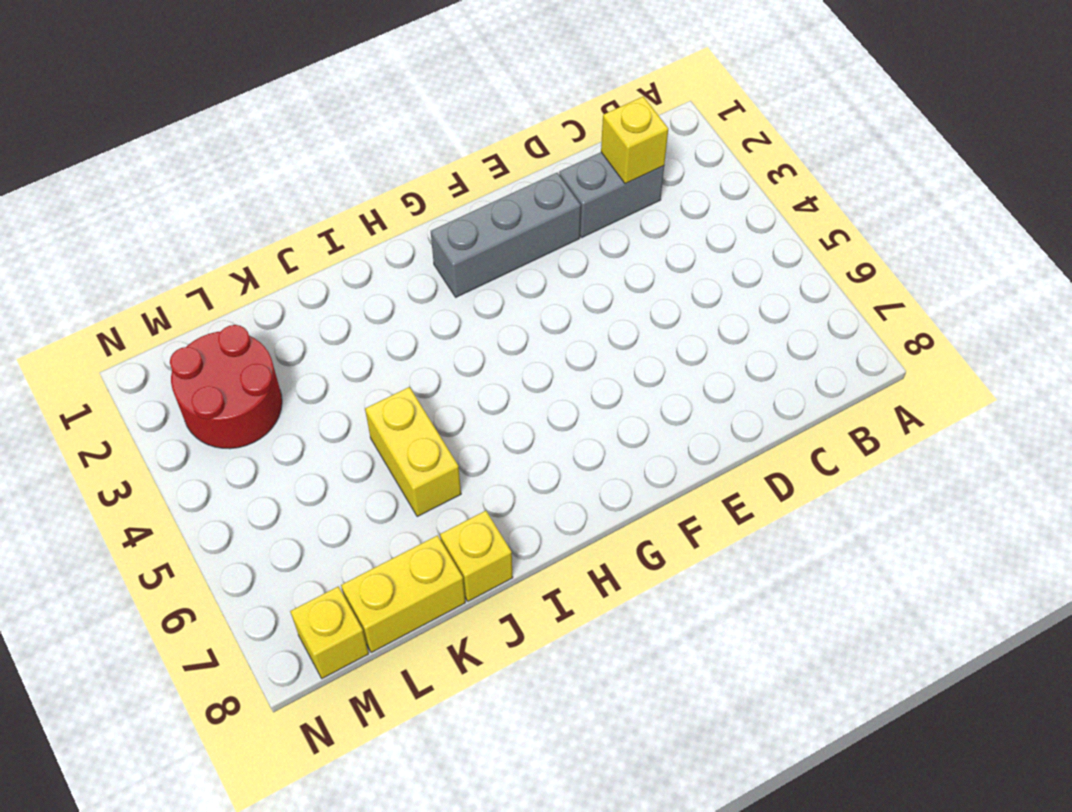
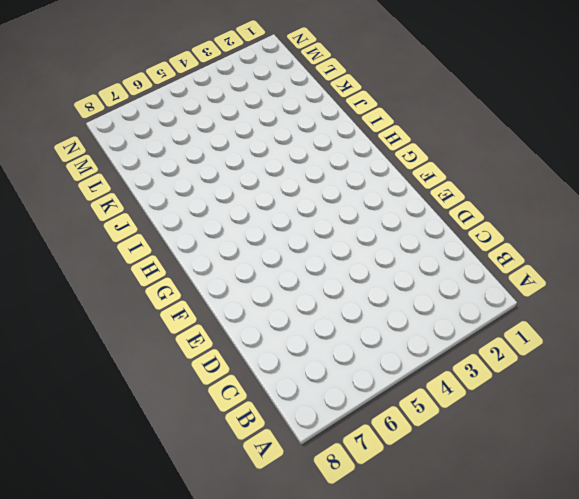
none -> grey brick C2:D2 level 1
none -> grey brick E2:G2 level 1

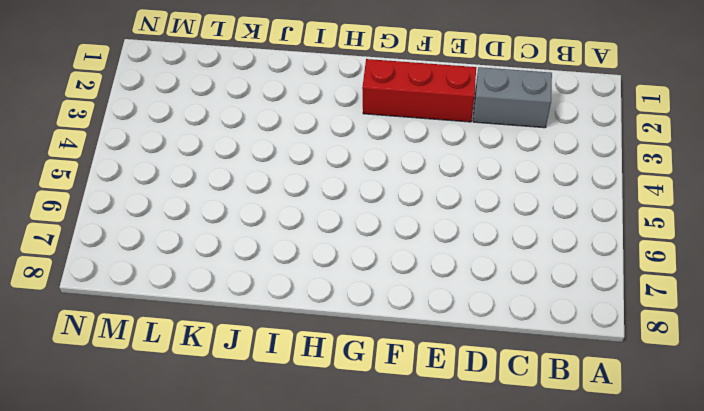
red brick E2:G2 level 1 -> grey brick E2:G2 level 1
none -> yellow brick J5:J6 level 1
none -> yellow brick J8 level 1

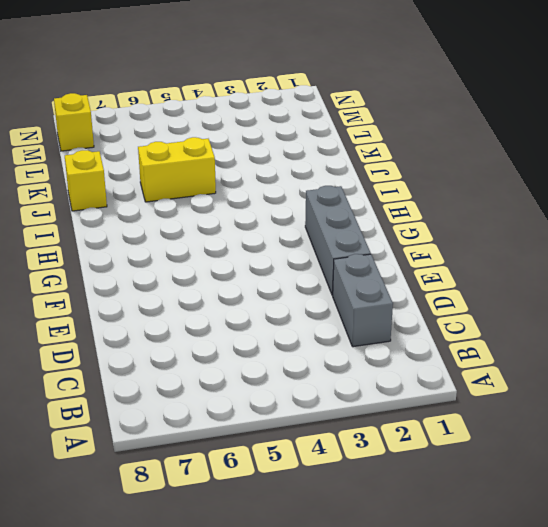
none -> yellow brick K8:L8 level 1
none -> red round brick L2:M3 level 1

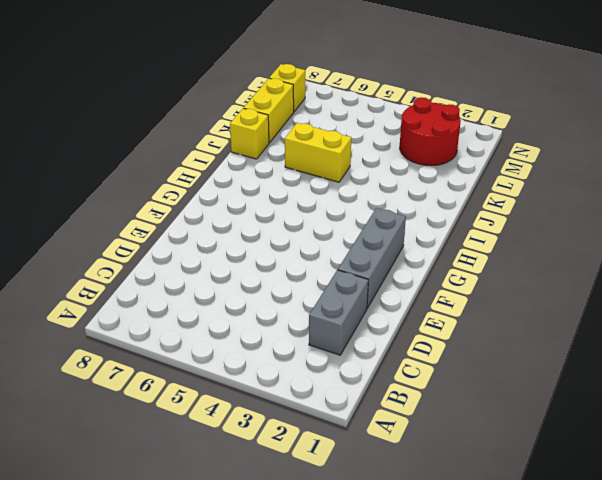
none -> yellow brick C2 level 2

